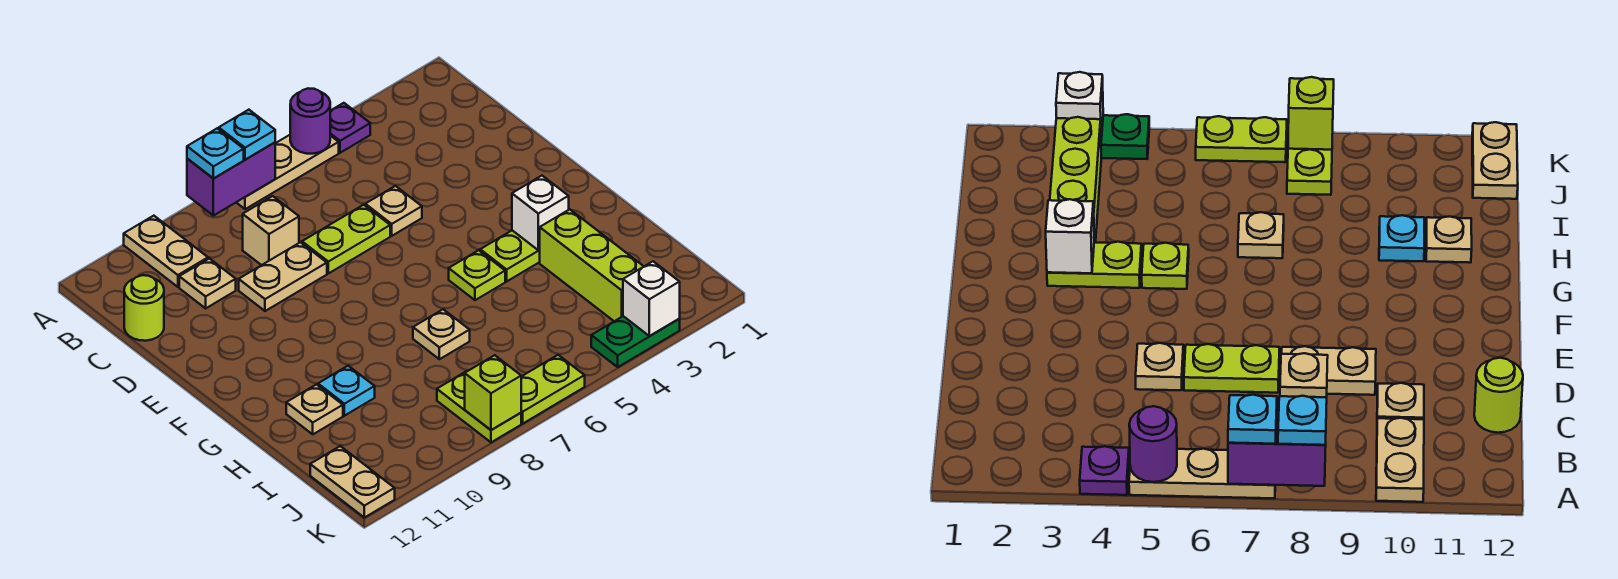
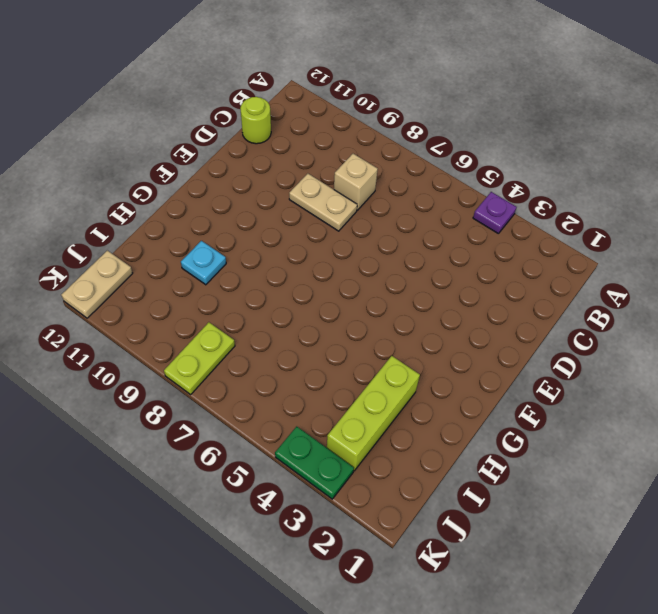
none -> tan plate A5:A7 level 1
none -> tan plate A10:B10 level 1
none -> tan plate C10 level 1

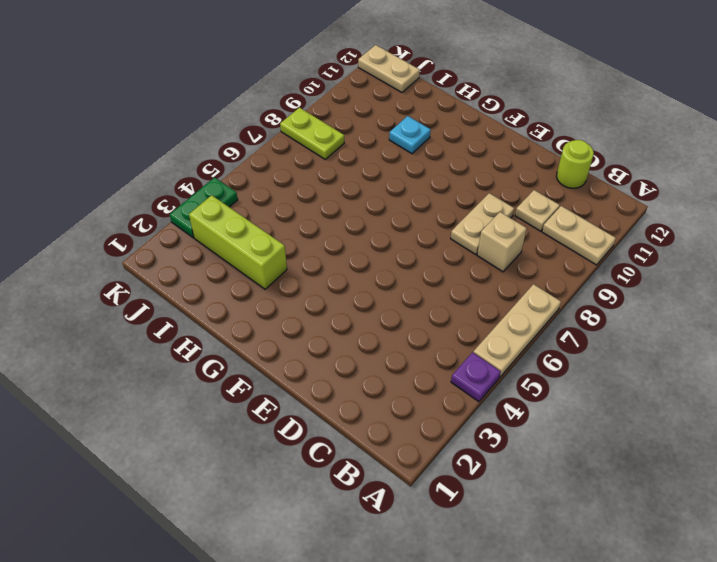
none -> tan plate D5 level 1
none -> lime plate D6:D7 level 1
none -> lime plate G3:G4 level 1

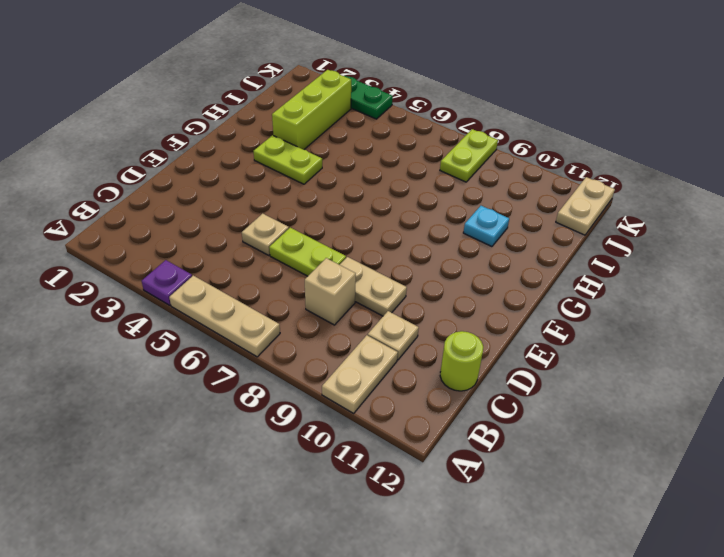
none -> lime plate G5 level 1
none -> tan plate H7 level 1
none -> tan plate H11 level 1

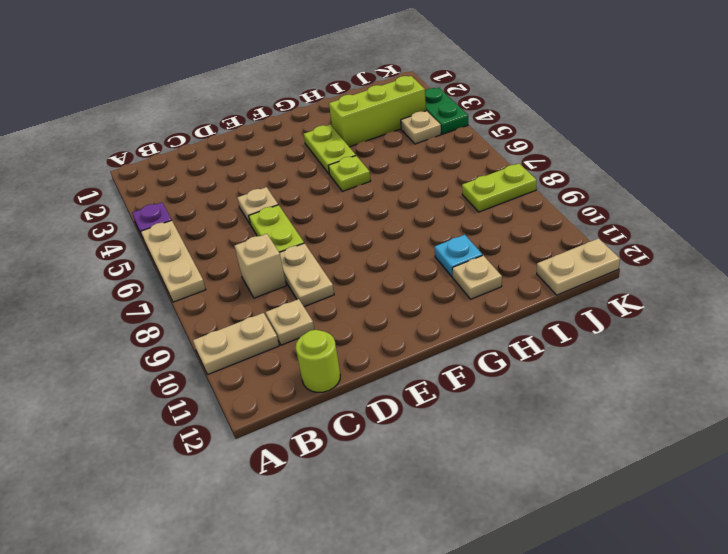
tan plate J4 level 1 -> tan plate H7 level 1
none -> lime plate K6:K7 level 1
none -> purple round brick A5 level 2
none -> purple brick A7:A8 level 2

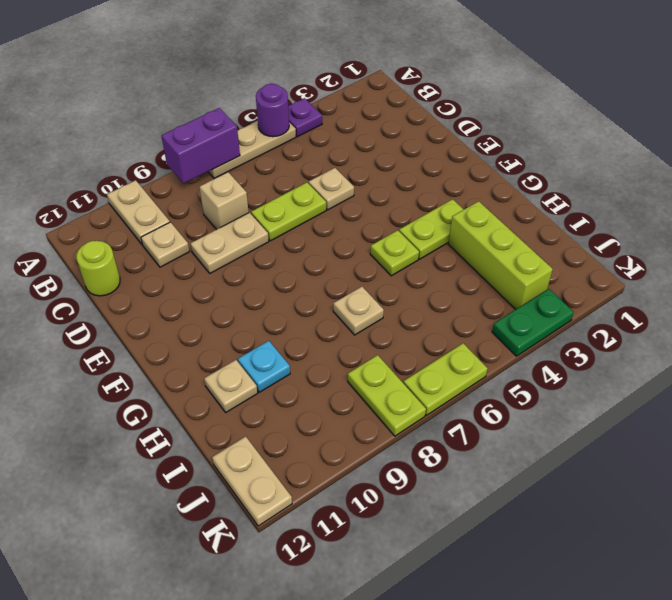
none -> white brick G3 level 2
none -> white brick K3 level 2
none -> lime brick K8 level 2

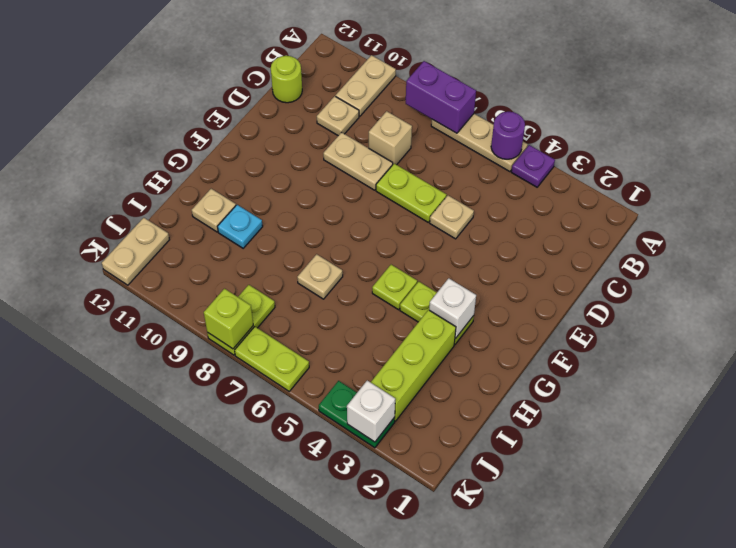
none -> cyan plate A7 level 3
none -> cyan plate A8 level 3

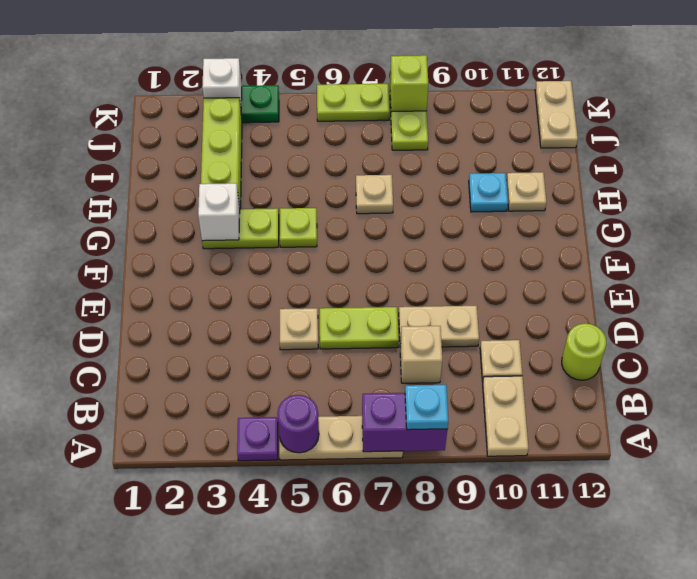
none -> cyan plate A7 level 3

